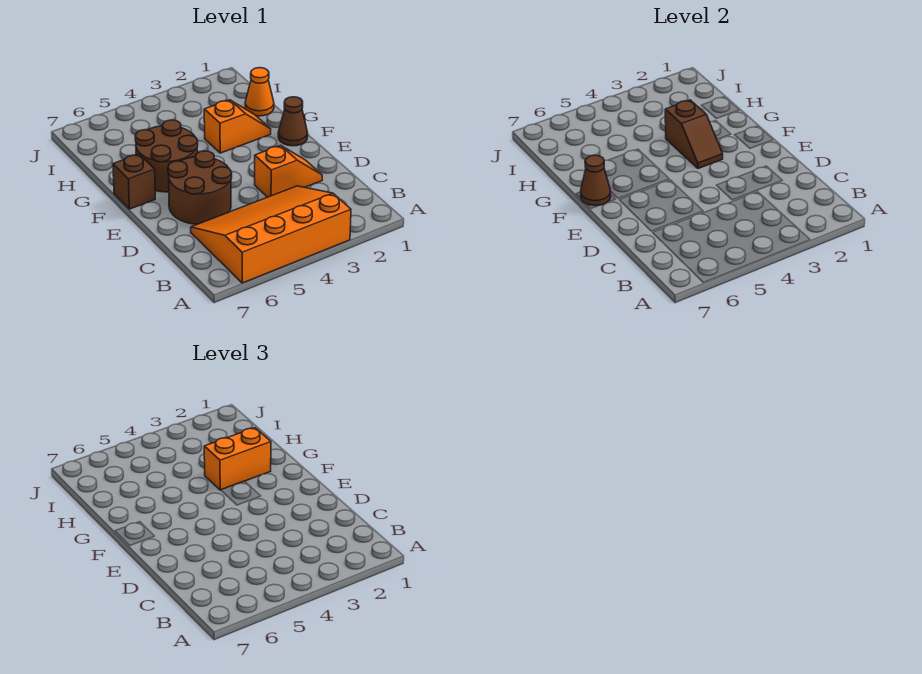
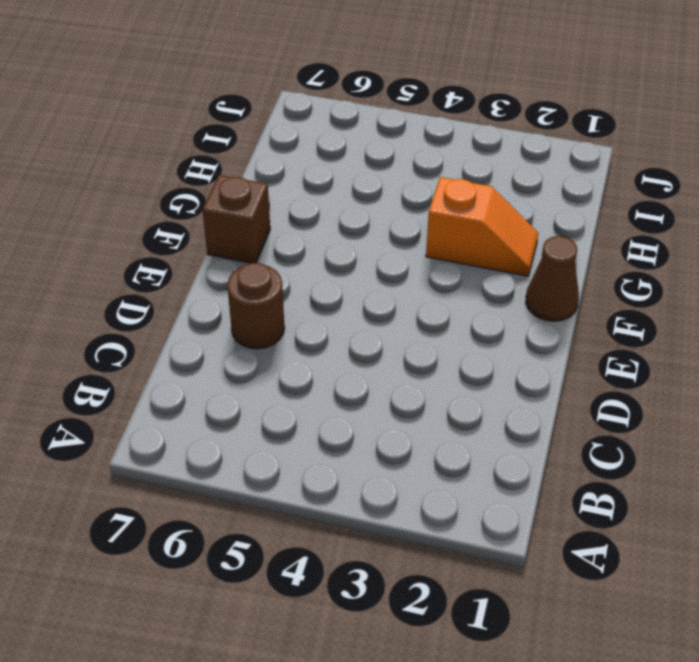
brown round brick D6 level 1 -> brown round brick D5:E6 level 1
none -> orange slope A3:C6 level 1 top A
none -> orange slope D2:D3 level 1 top 3

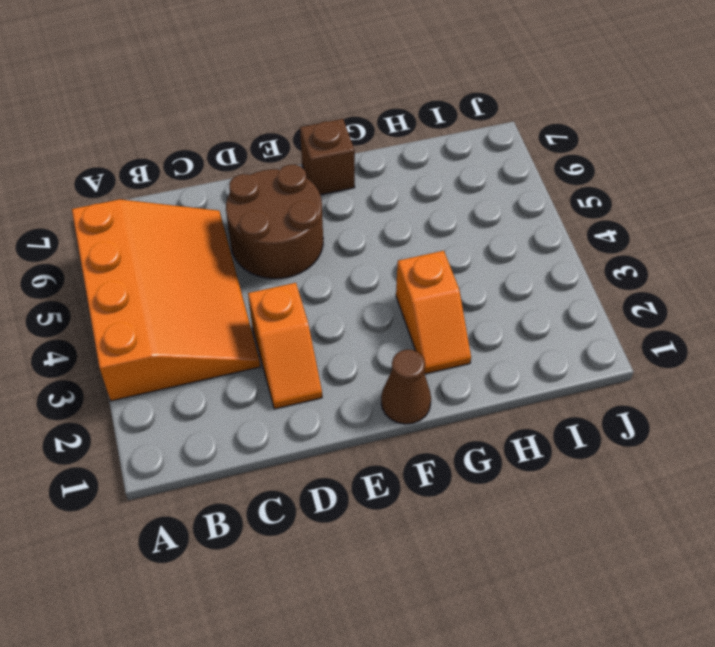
none -> brown round brick F5:G6 level 1
none -> orange cone H1 level 1

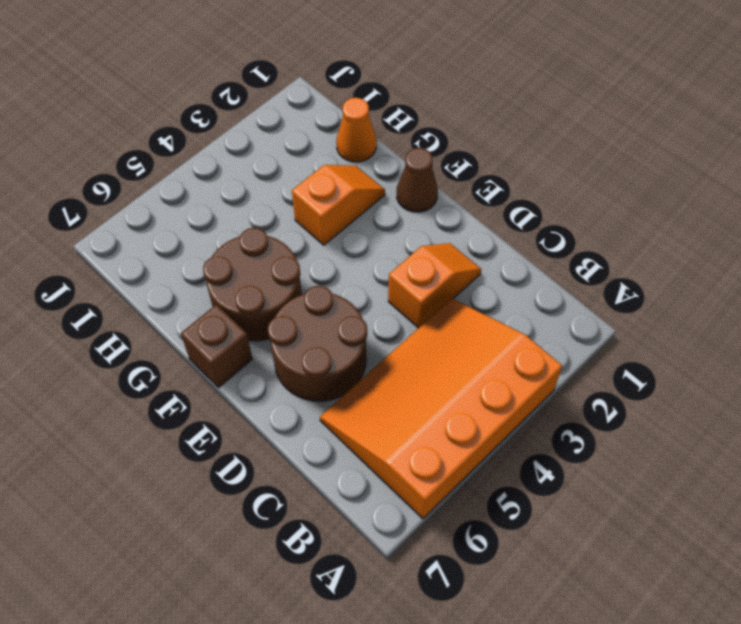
none -> brown slope F3:G3 level 2 top G
none -> brown cone F7 level 2

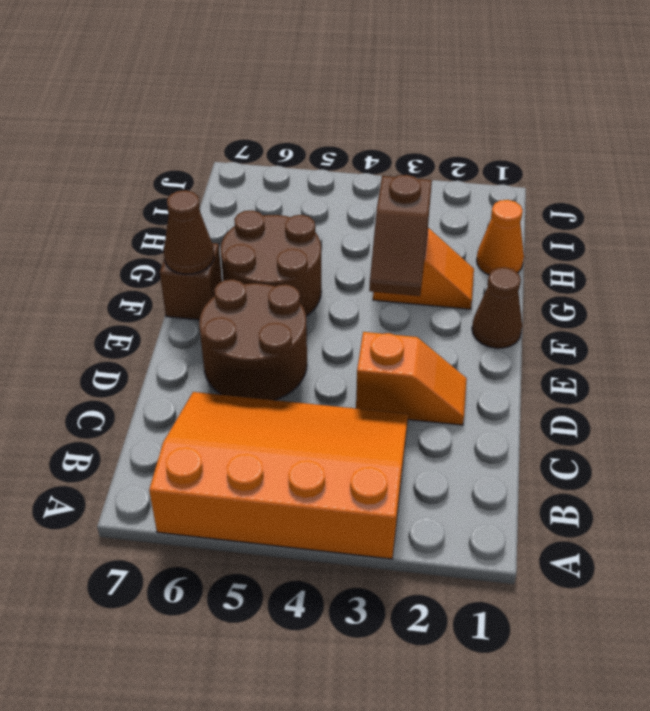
none -> orange brick G2:G3 level 3

